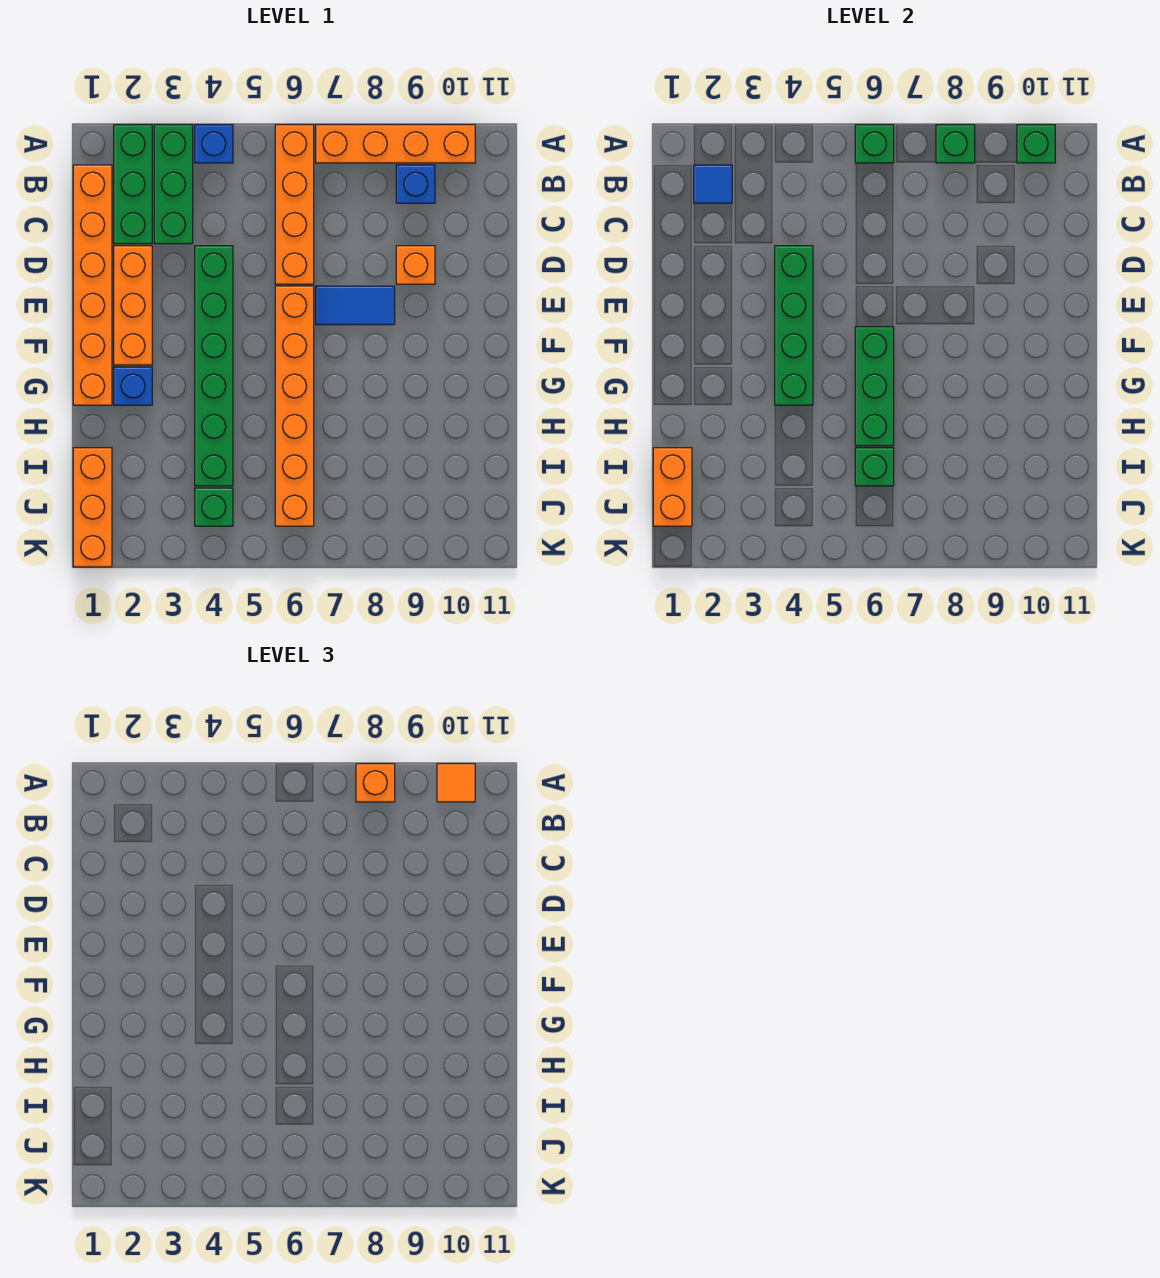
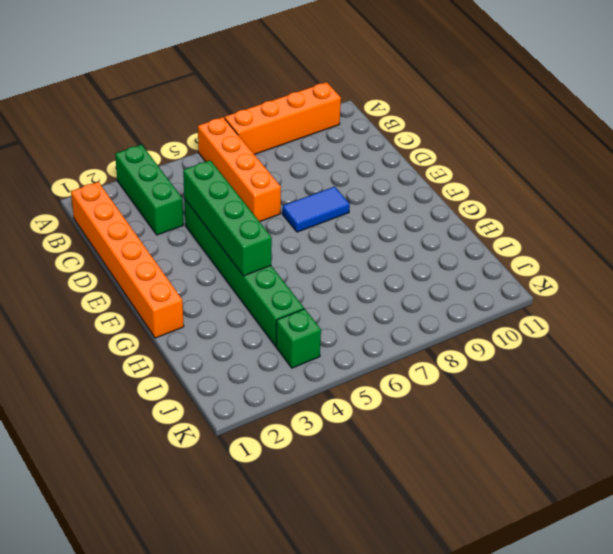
none -> green brick A2:C2 level 1
none -> blue brick A4 level 1
none -> blue brick B9 level 1

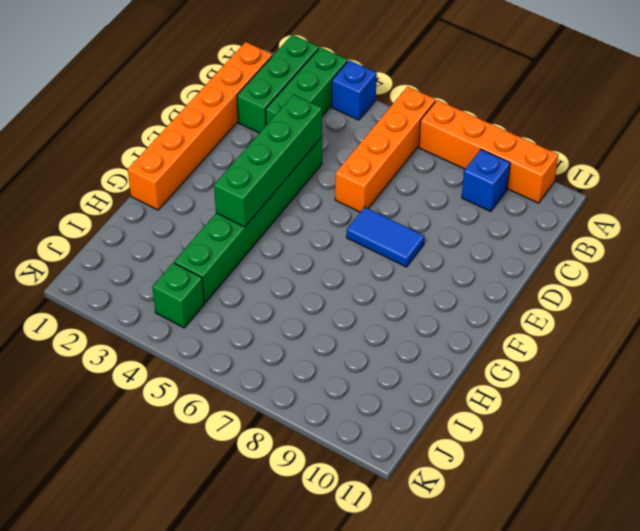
none -> orange brick D2:F2 level 1
none -> orange brick D9 level 1
none -> orange brick E6:J6 level 1

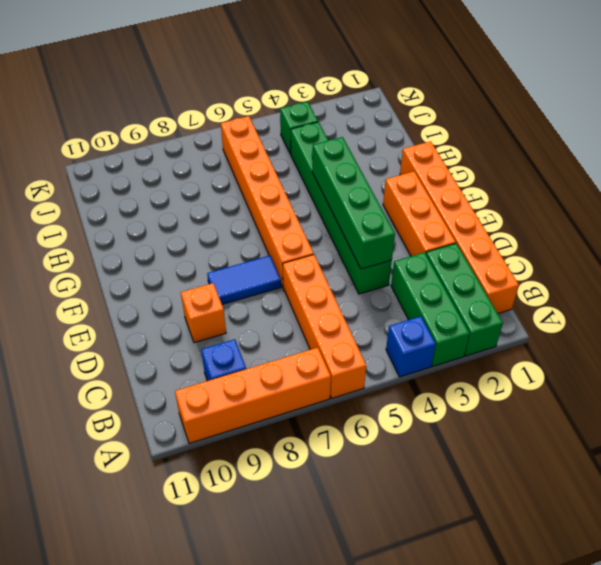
none -> blue brick G2 level 1
none -> orange brick I1:K1 level 1
none -> green brick A6 level 2

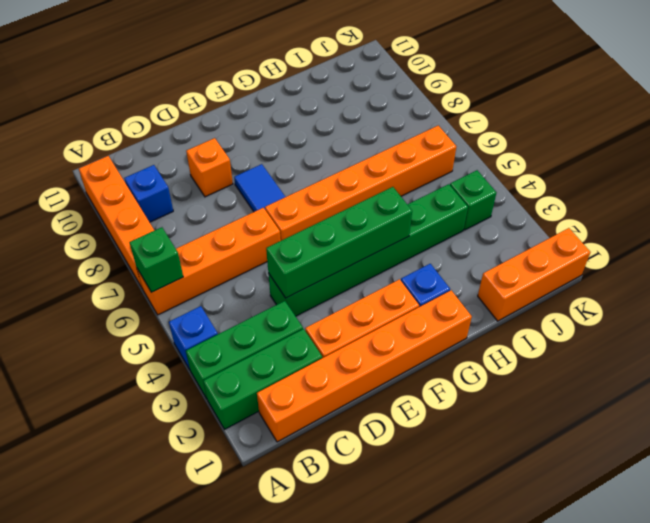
none -> green brick A8 level 2
none -> green brick A10 level 2
none -> blue tile B2 level 2

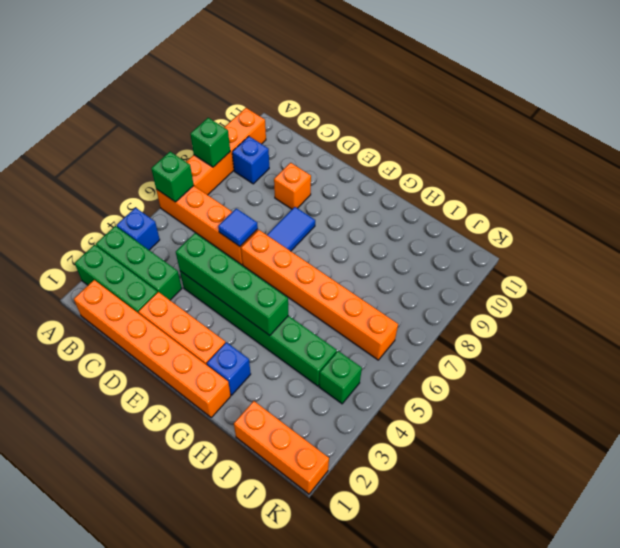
blue tile D6 level 2 -> blue tile B2 level 2
none -> green brick A10 level 2
none -> green brick F6:H6 level 2
none -> orange brick I1:J1 level 2

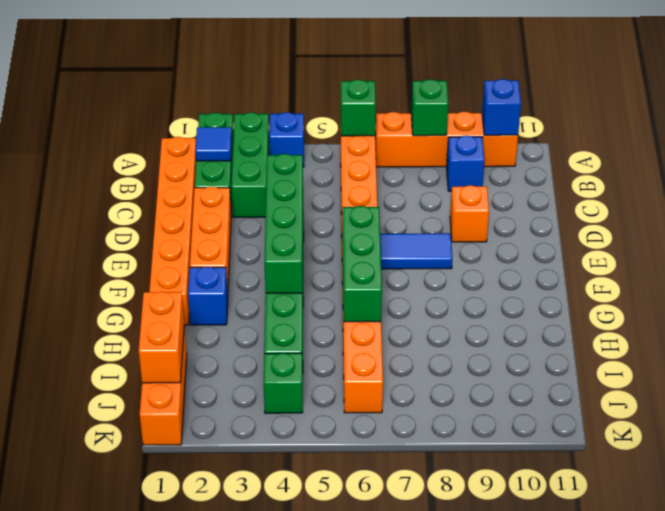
blue brick A10 level 2 -> green brick A10 level 2
none -> green brick I6 level 2
none -> orange brick A8 level 3
none -> orange tile A10 level 3

